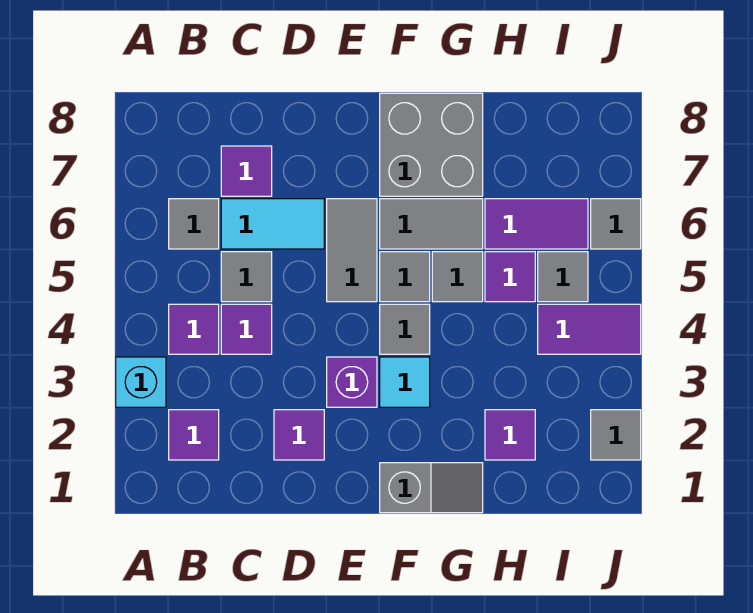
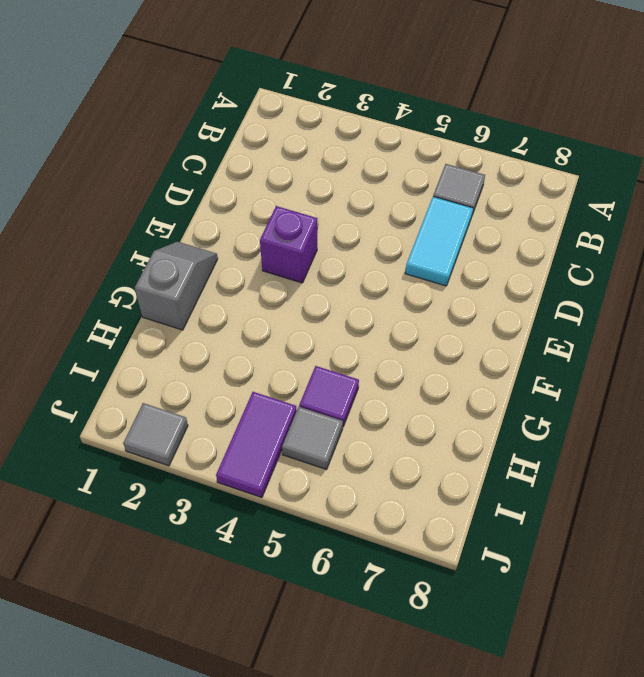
grey slope F1:G1 level 1 top G -> grey slope F1:G1 level 1 top F
none -> cyan brick A3 level 1
none -> purple tile B2 level 1
none -> purple tile B4 level 1

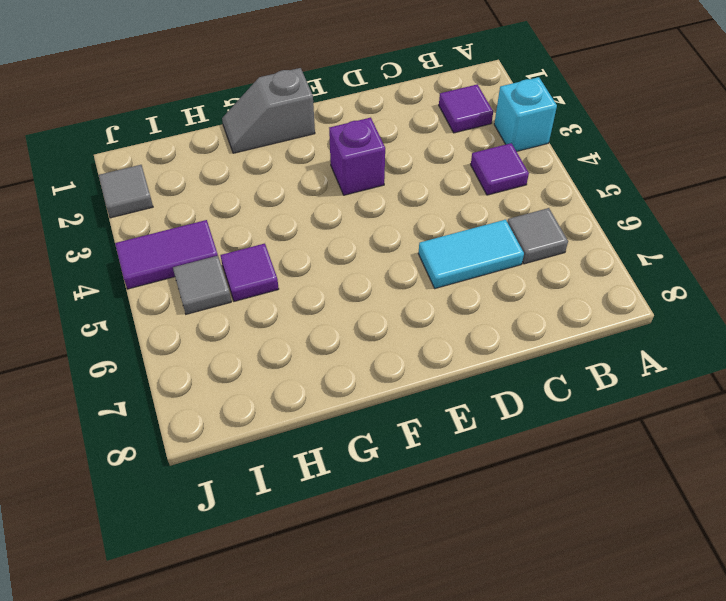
none -> purple tile C4 level 1
none -> grey tile C5 level 1
none -> purple tile C7 level 1

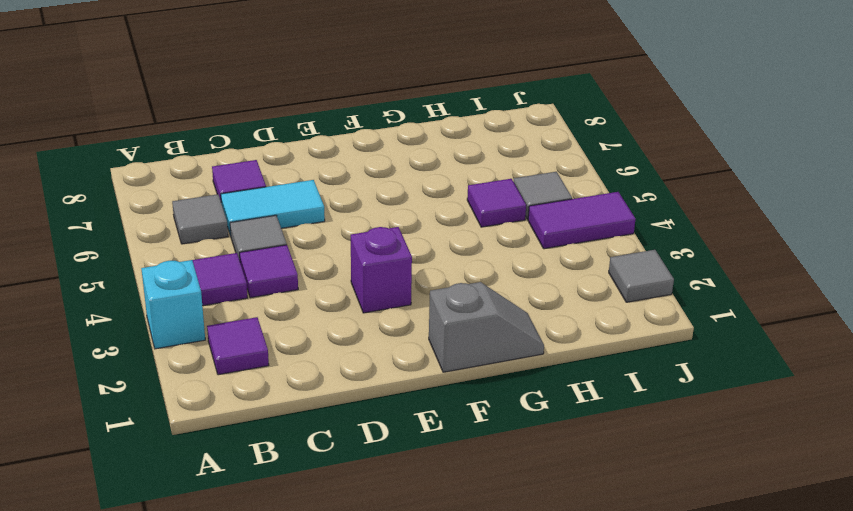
none -> purple tile D2 level 1
none -> grey tile E5:E6 level 1
none -> cyan tile F3 level 1

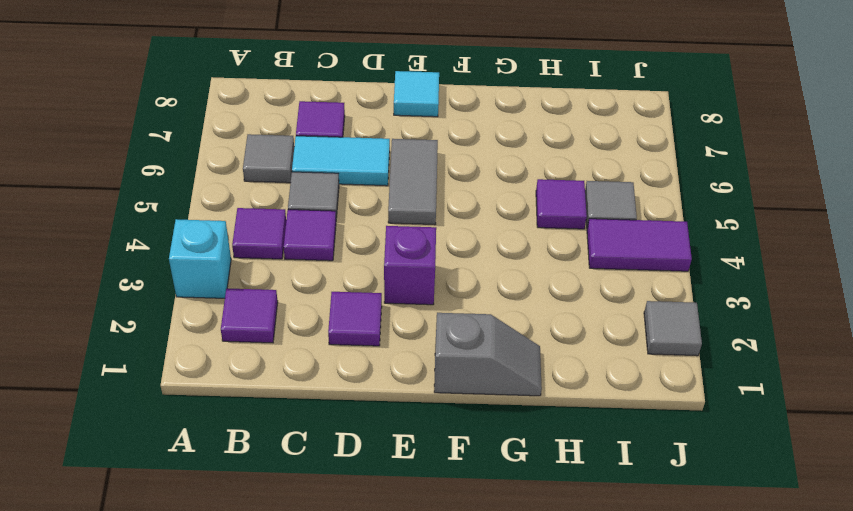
cyan tile E8 level 1 -> cyan tile F3 level 1
none -> grey tile F4 level 1
none -> grey tile F5 level 1
none -> grey tile F6:G6 level 1

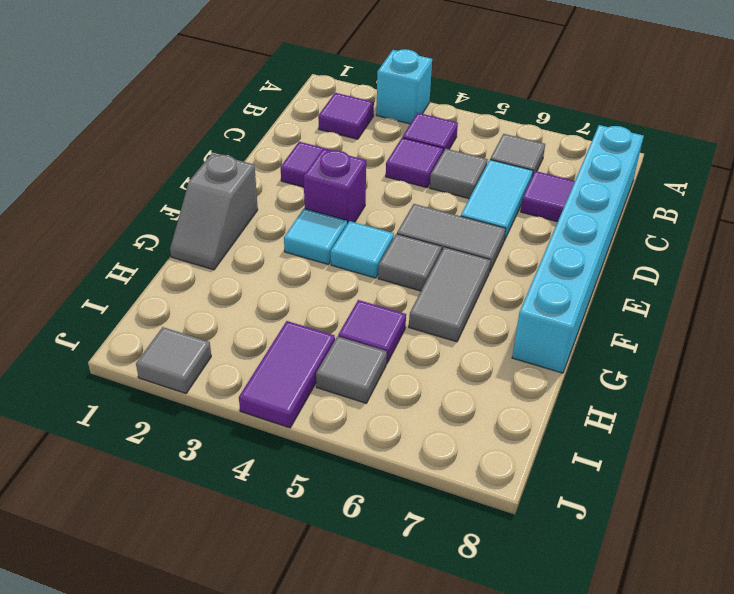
cyan brick B8:G8 level 1 -> grey brick F7:G8 level 1
cyan tile F4 level 1 -> grey tile F4 level 1
none -> grey tile G5 level 1
none -> purple tile H2 level 1
none -> purple tile H6:I6 level 1

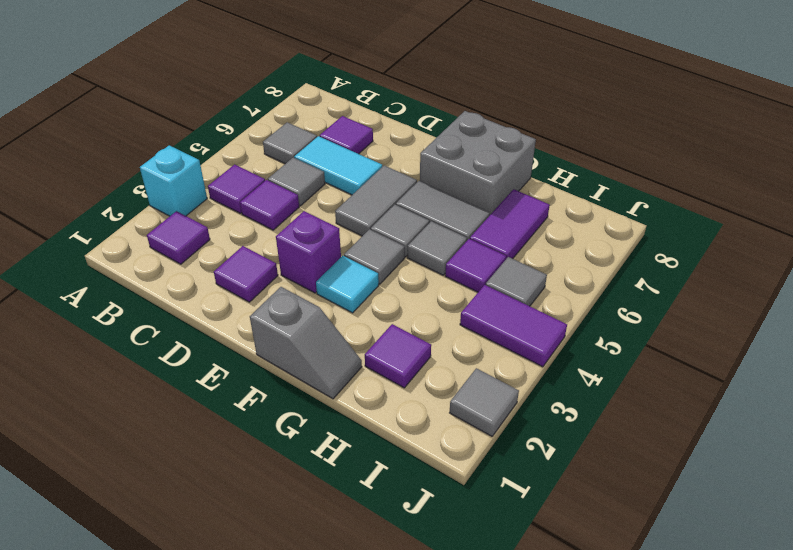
purple tile H6:H7 level 1 -> purple tile H6:I6 level 1
none -> grey tile J6 level 1

